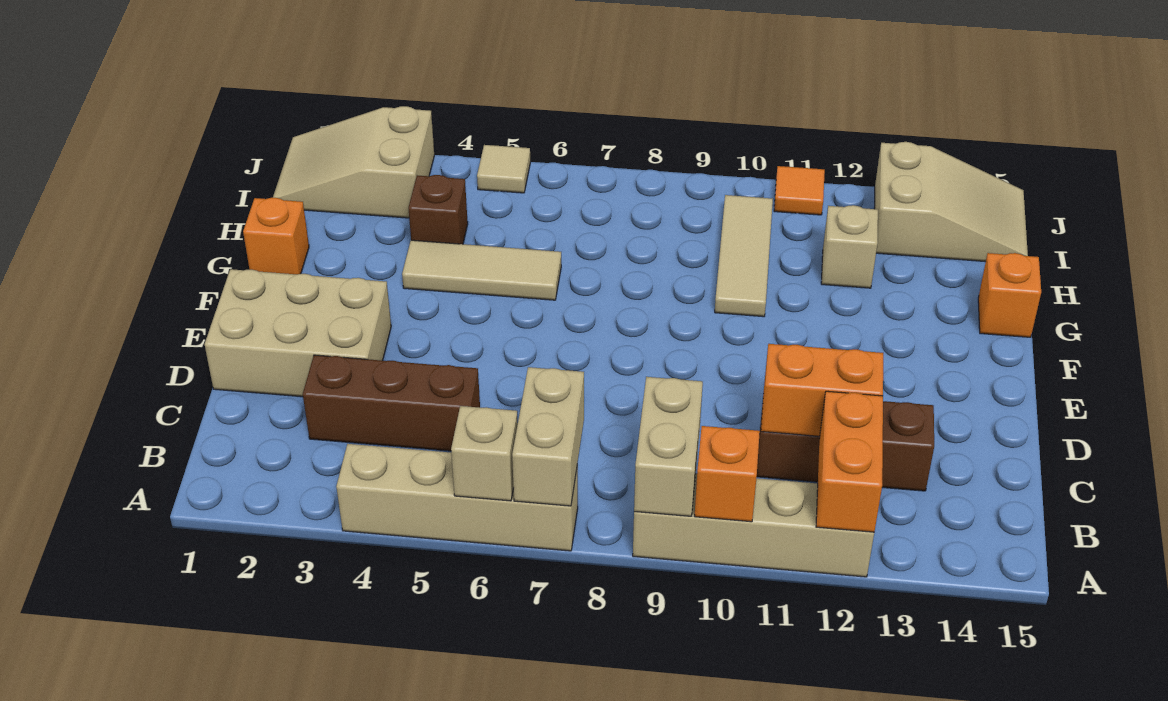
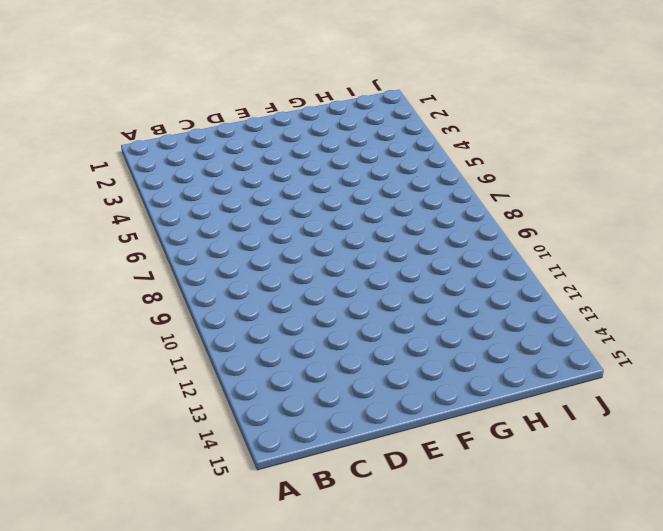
none -> tan brick A4:A7 level 1
none -> tan brick A9:A12 level 1
none -> brown brick C3:C5 level 1

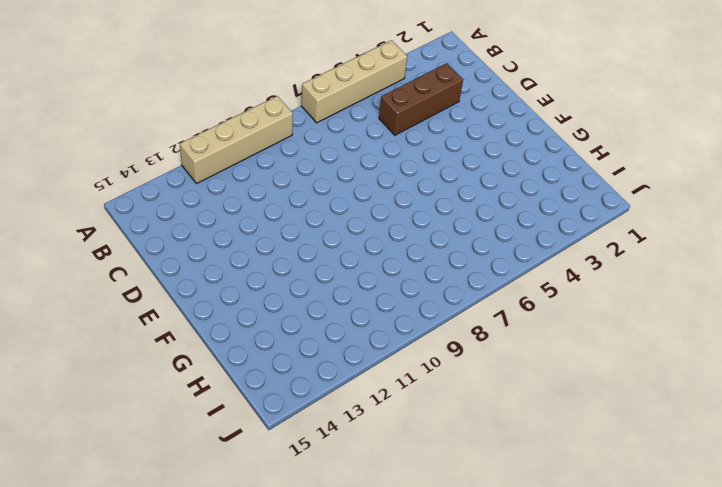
none -> brown brick C11:C13 level 1
none -> tan brick D1:E3 level 1
none -> orange brick G1 level 1

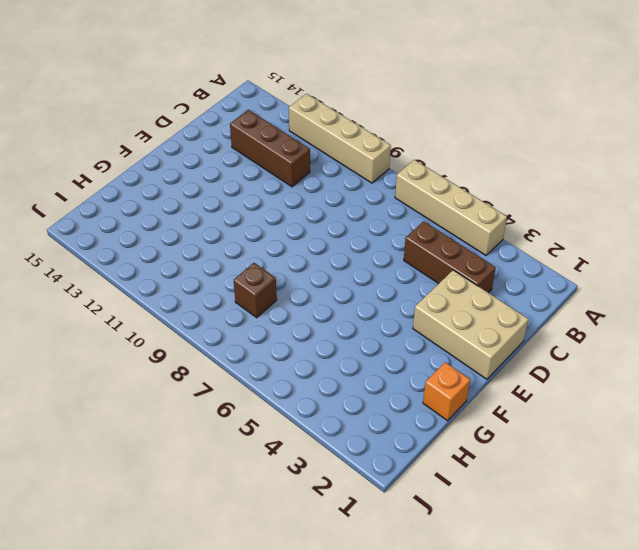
brown brick H8 level 1 -> brown brick H4 level 1
none -> tan tile G4:G6 level 1
none -> tan tile G10:I10 level 1
none -> orange brick G15 level 1

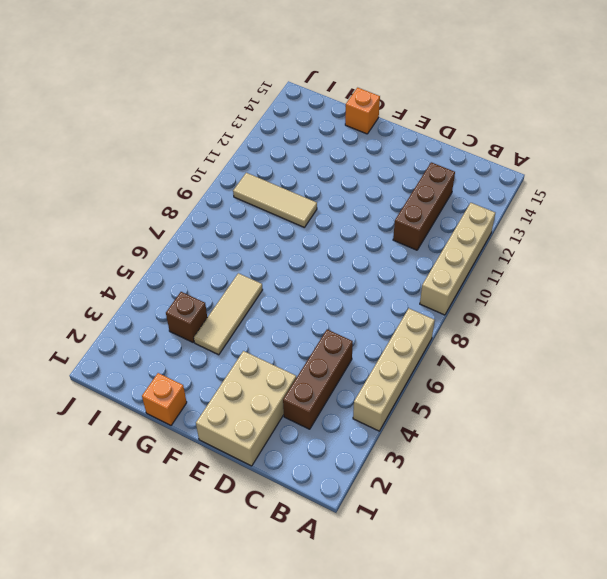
none -> tan brick H12 level 1
none -> tan slope I1:J3 level 1 top 3
none -> tan slope I13:J15 level 1 top 13

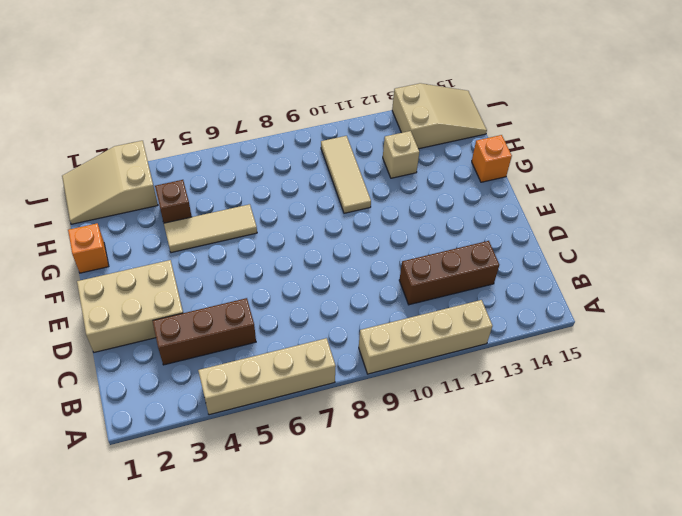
none -> tan tile J5 level 1
none -> orange tile J11 level 1
none -> tan brick A6 level 2

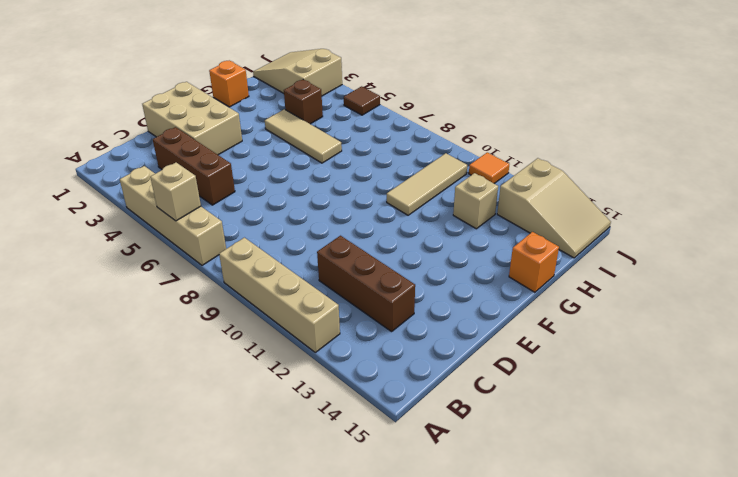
brown tile J5 level 1 -> tan tile J5 level 1
none -> tan brick A7:B7 level 2
none -> tan brick A9:B9 level 2
none -> orange brick A10 level 2

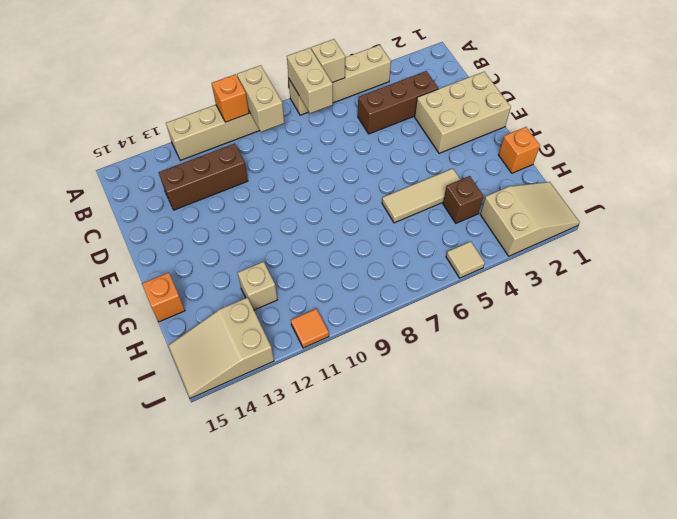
none -> tan tile G10:I10 level 1
none -> orange brick A12:B12 level 2
none -> orange brick C11:C12 level 2

